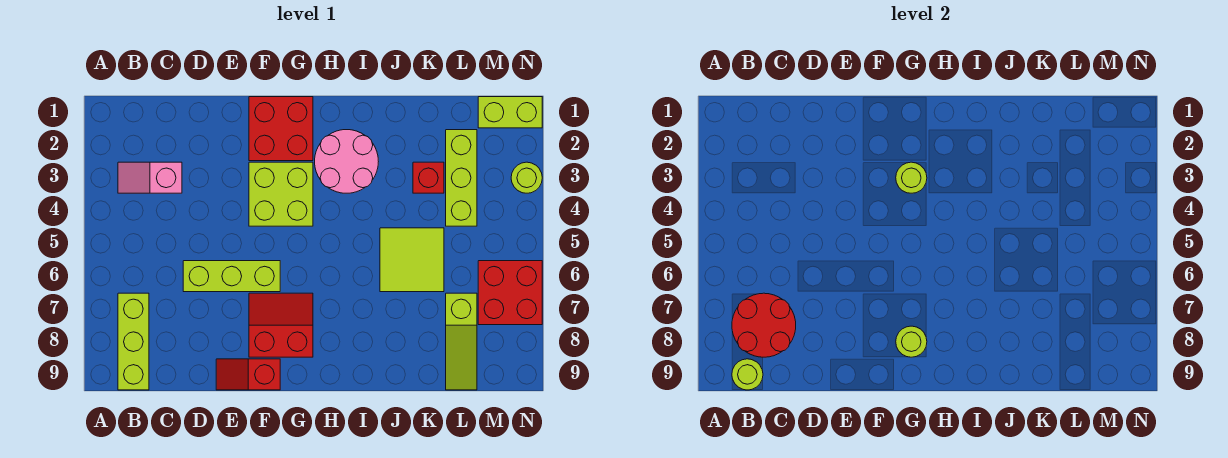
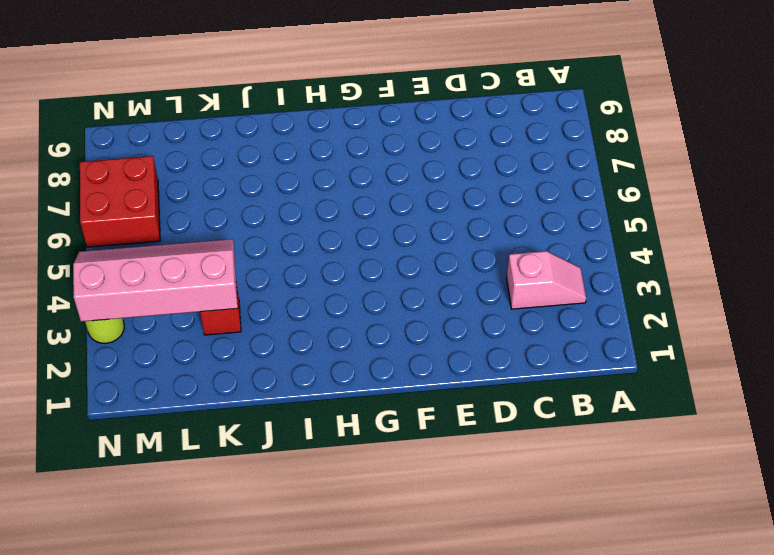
pink slope K3:N4 level 2 top 3 -> none
none -> lime brick B7:B9 level 1
none -> lime brick D6:F6 level 1
none -> red slope E9:F9 level 1 top F

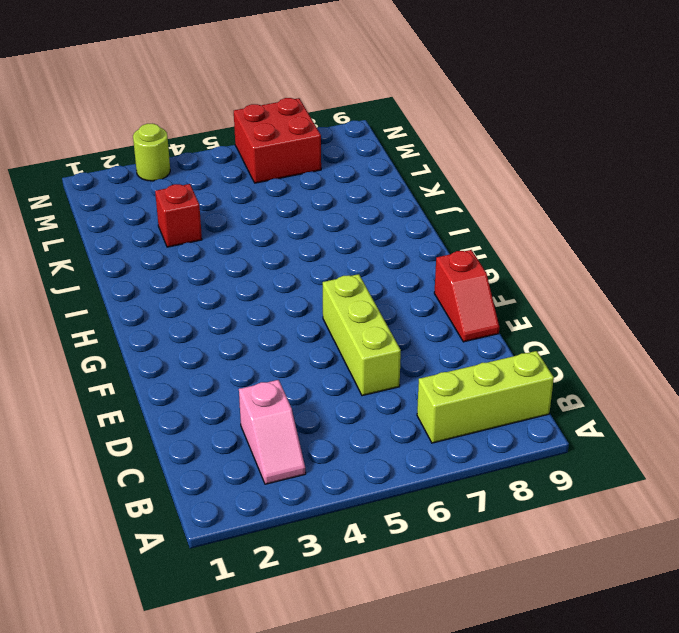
none -> red brick F1:G2 level 1
none -> lime brick F3:G4 level 1
none -> red slope F7:G8 level 1 top 8

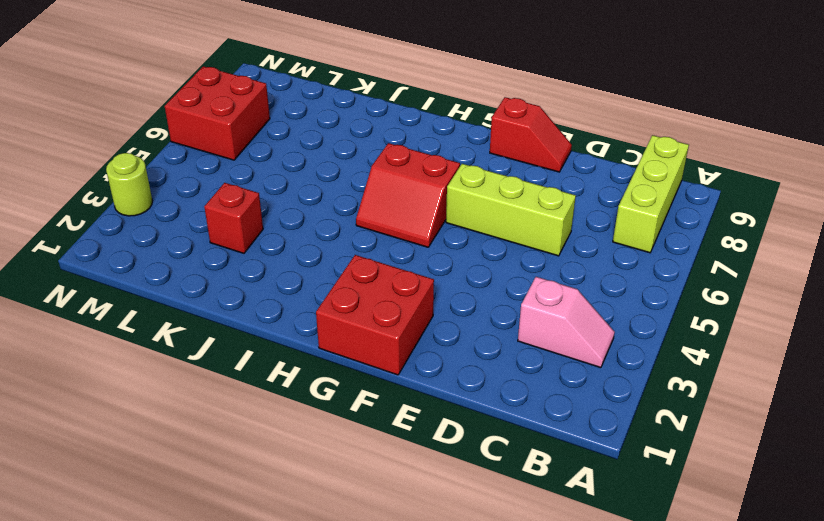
red slope G5:H6 level 1 top 6 -> red slope F7:G8 level 1 top 8
none -> lime brick F3:G4 level 1
none -> pink round brick H2:I3 level 1
none -> lime tile J5:K6 level 1

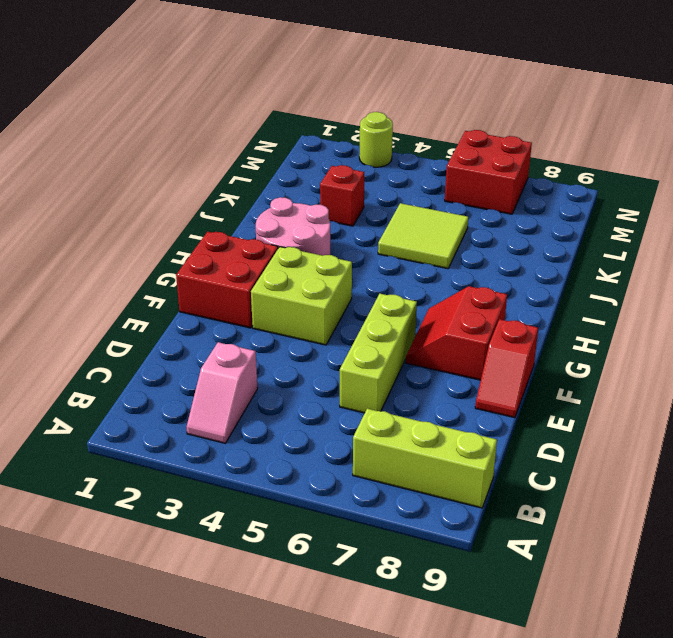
none -> lime brick L2:L4 level 1
none -> lime slope L7:L9 level 1 top 7
none -> lime brick M1:N1 level 1

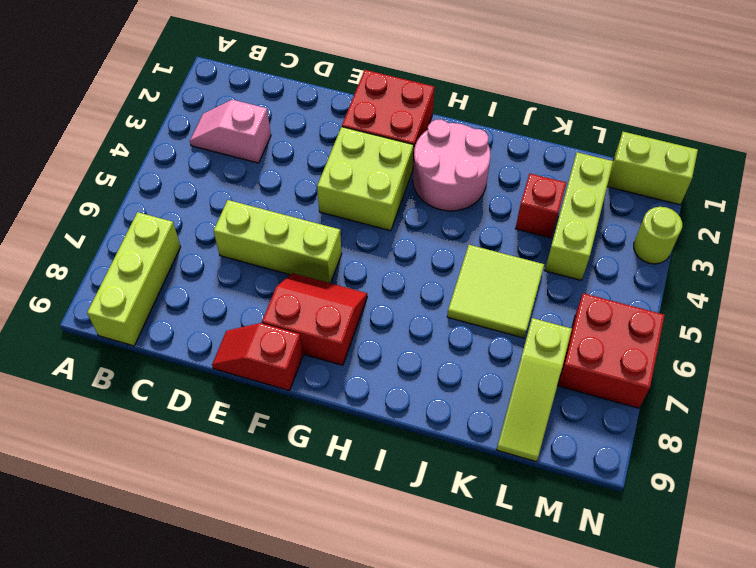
none -> red round brick B7:C8 level 2
none -> lime round brick B9 level 2
none -> lime round brick G3 level 2

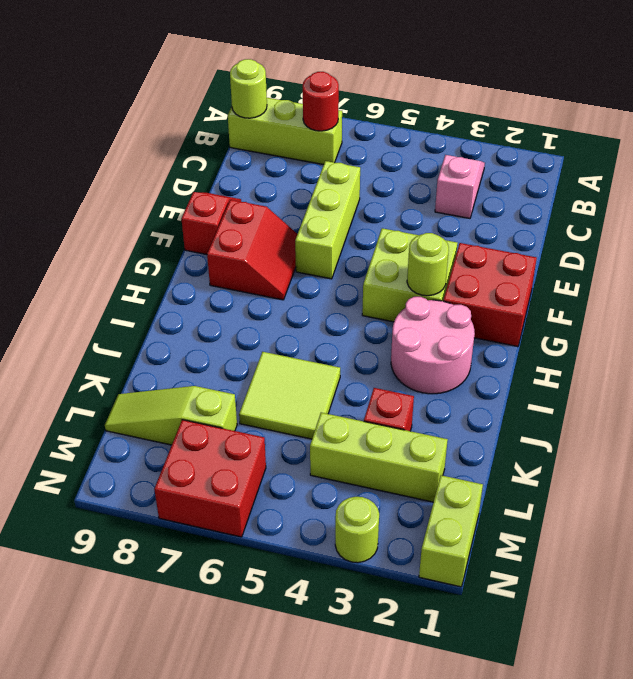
red round brick B7 level 2 -> red round brick B7:C8 level 2
none -> lime round brick G8 level 2

